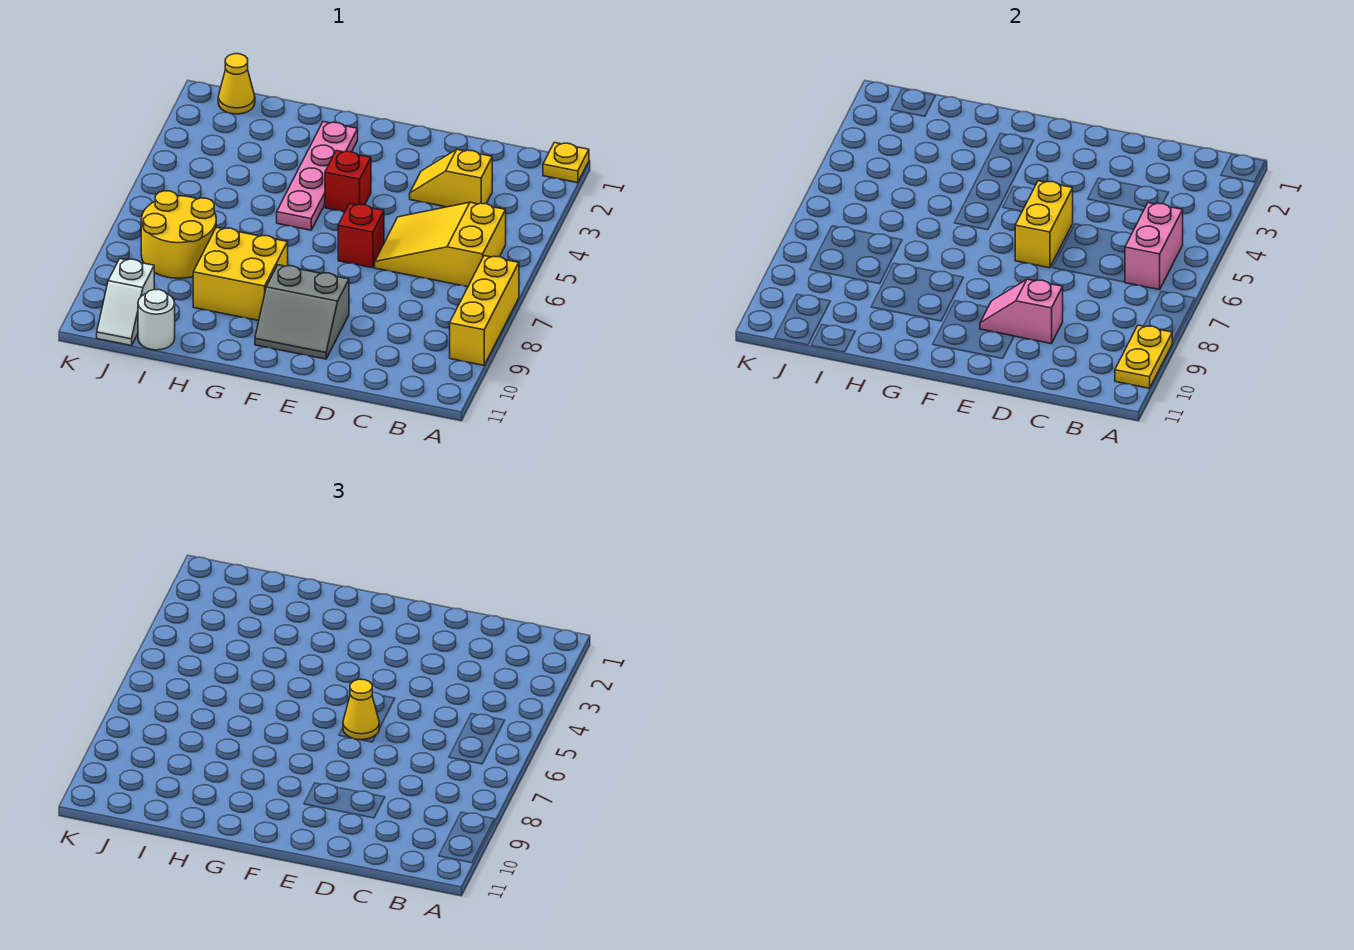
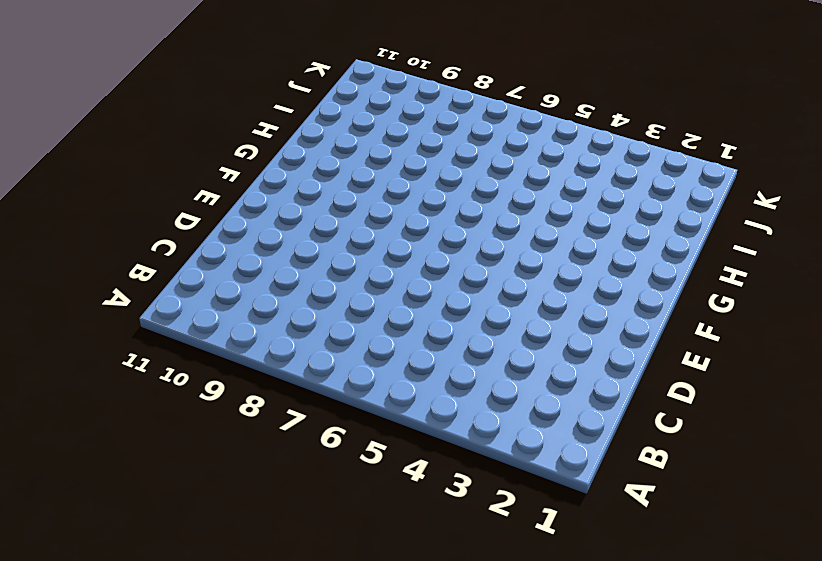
none -> yellow plate A1 level 1
none -> yellow brick A7:A9 level 1
none -> yellow slope B5:D6 level 1 top B

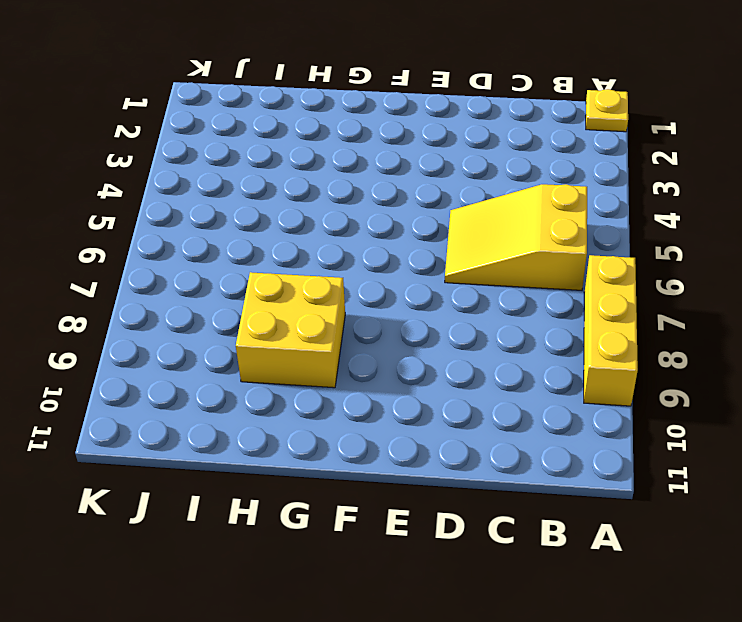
none -> yellow slope C3:D3 level 1 top C
none -> red brick E6 level 1
none -> grey slope E9:F10 level 1 top 9

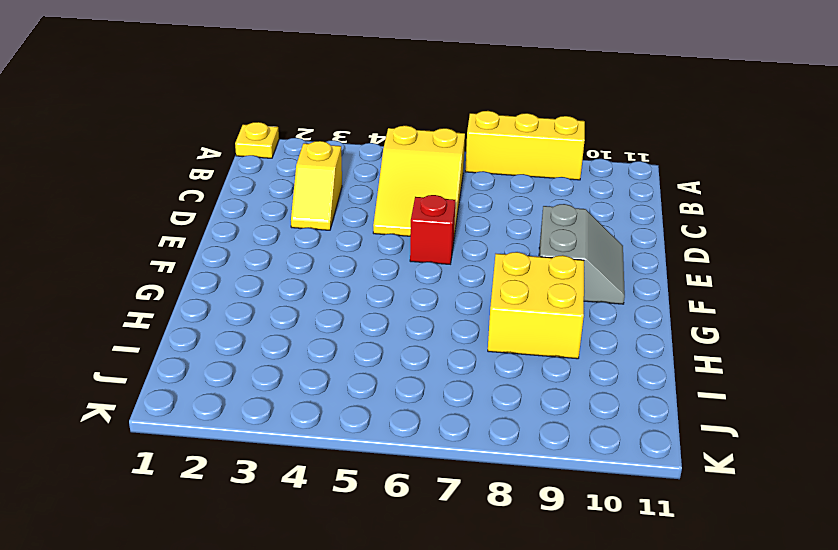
none -> red brick F4 level 1
none -> pink plate G2:G5 level 1
none -> yellow round brick I7:J8 level 1

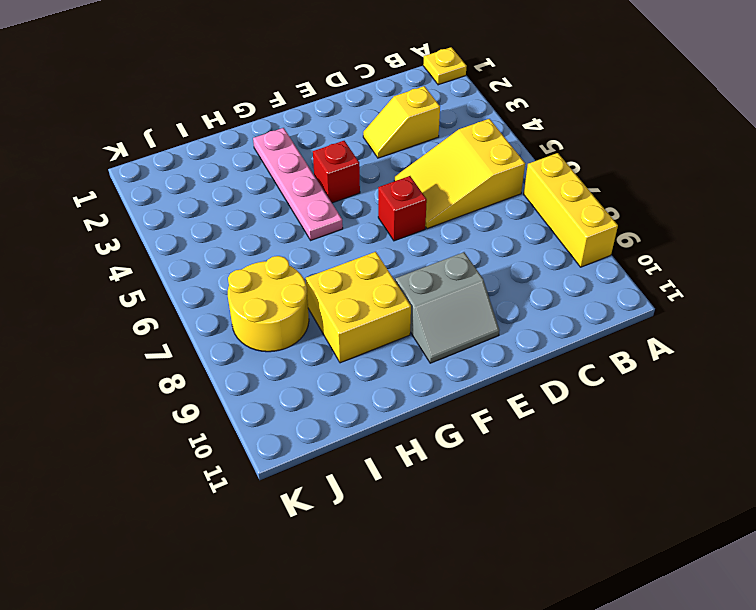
none -> white round brick I11 level 1
none -> yellow cone J1 level 1
none -> white slope J10:J11 level 1 top 10

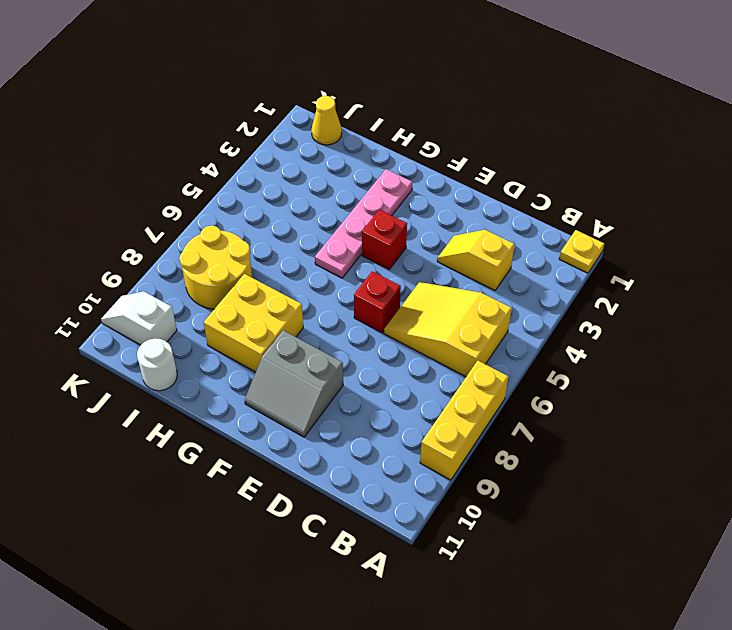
white slope J10:K10 level 1 top J -> white slope J10:J11 level 1 top 10
none -> yellow plate A9:A10 level 2
none -> pink brick B5:B6 level 2
none -> pink slope D9:E9 level 2 top D

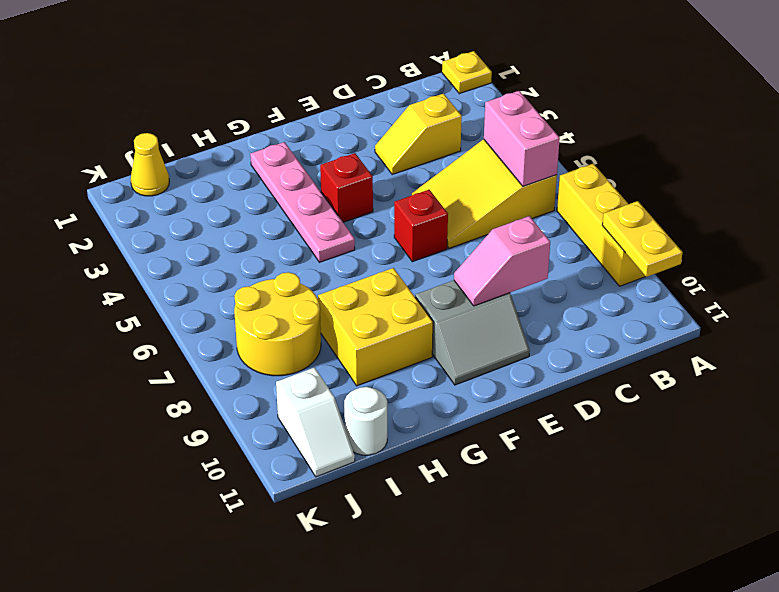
none -> yellow brick E5:E6 level 2
none -> yellow cone E6 level 3

